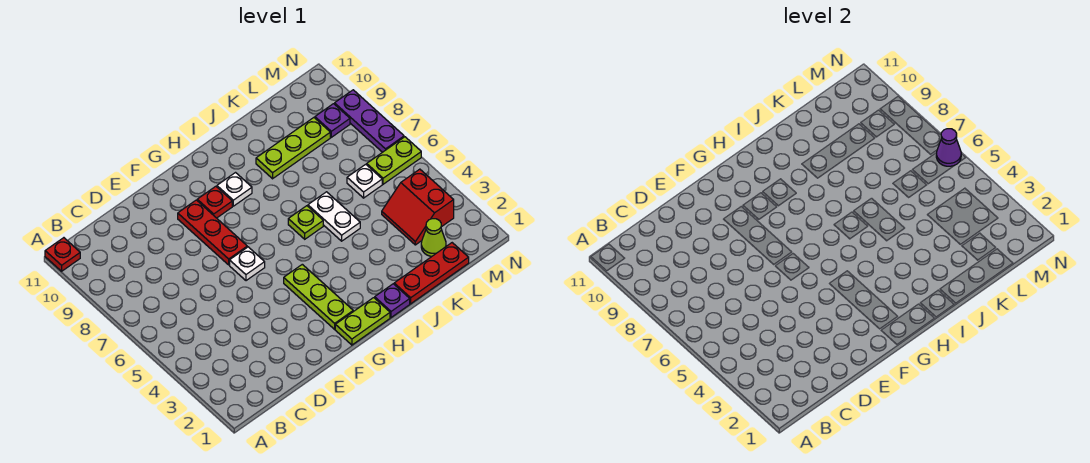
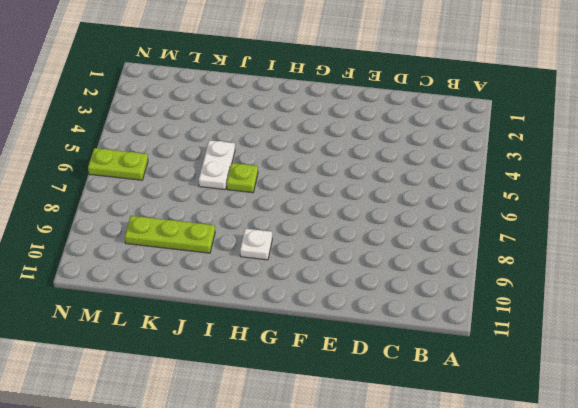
none -> red plate A11 level 1
none -> white plate F6 level 1
none -> red plate F7:F9 level 1

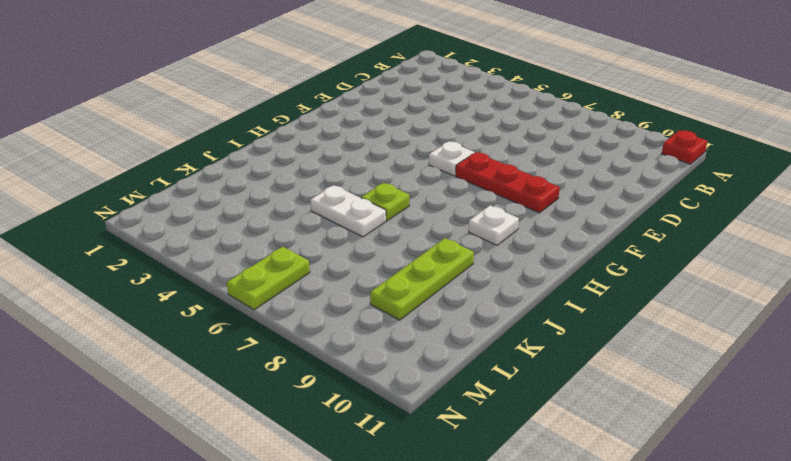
none -> lime plate G1:H1 level 1
none -> lime plate G2:G4 level 1
none -> red plate G9 level 1

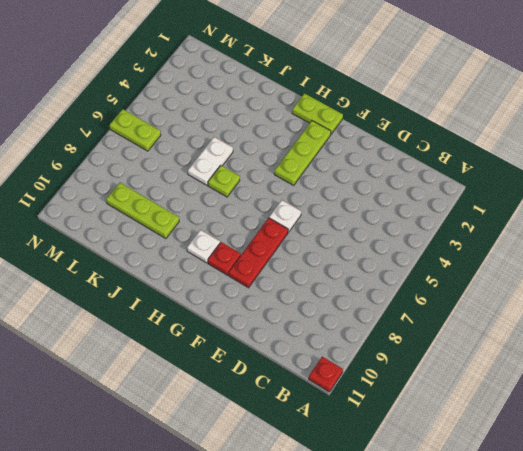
none -> purple plate I1 level 1
none -> red plate J1:L1 level 1
none -> lime cone L2 level 1

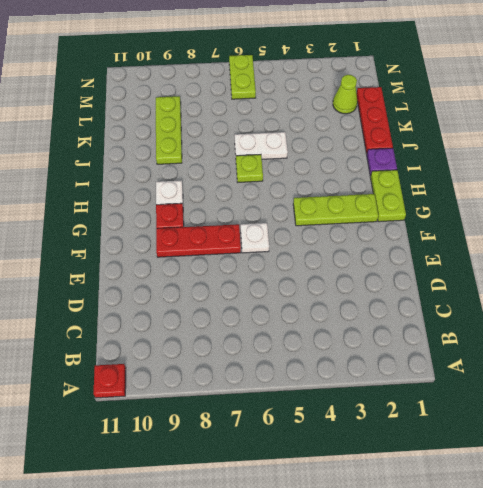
none -> red slope L3:M4 level 1 top M
none -> white plate L6 level 1
none -> purple plate M9 level 1

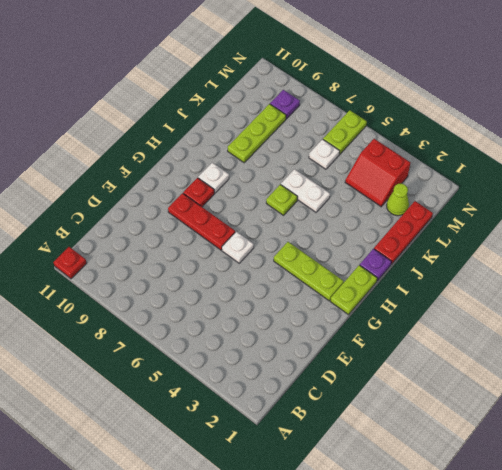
none -> purple plate N7:N9 level 1
none -> purple cone N6 level 2

